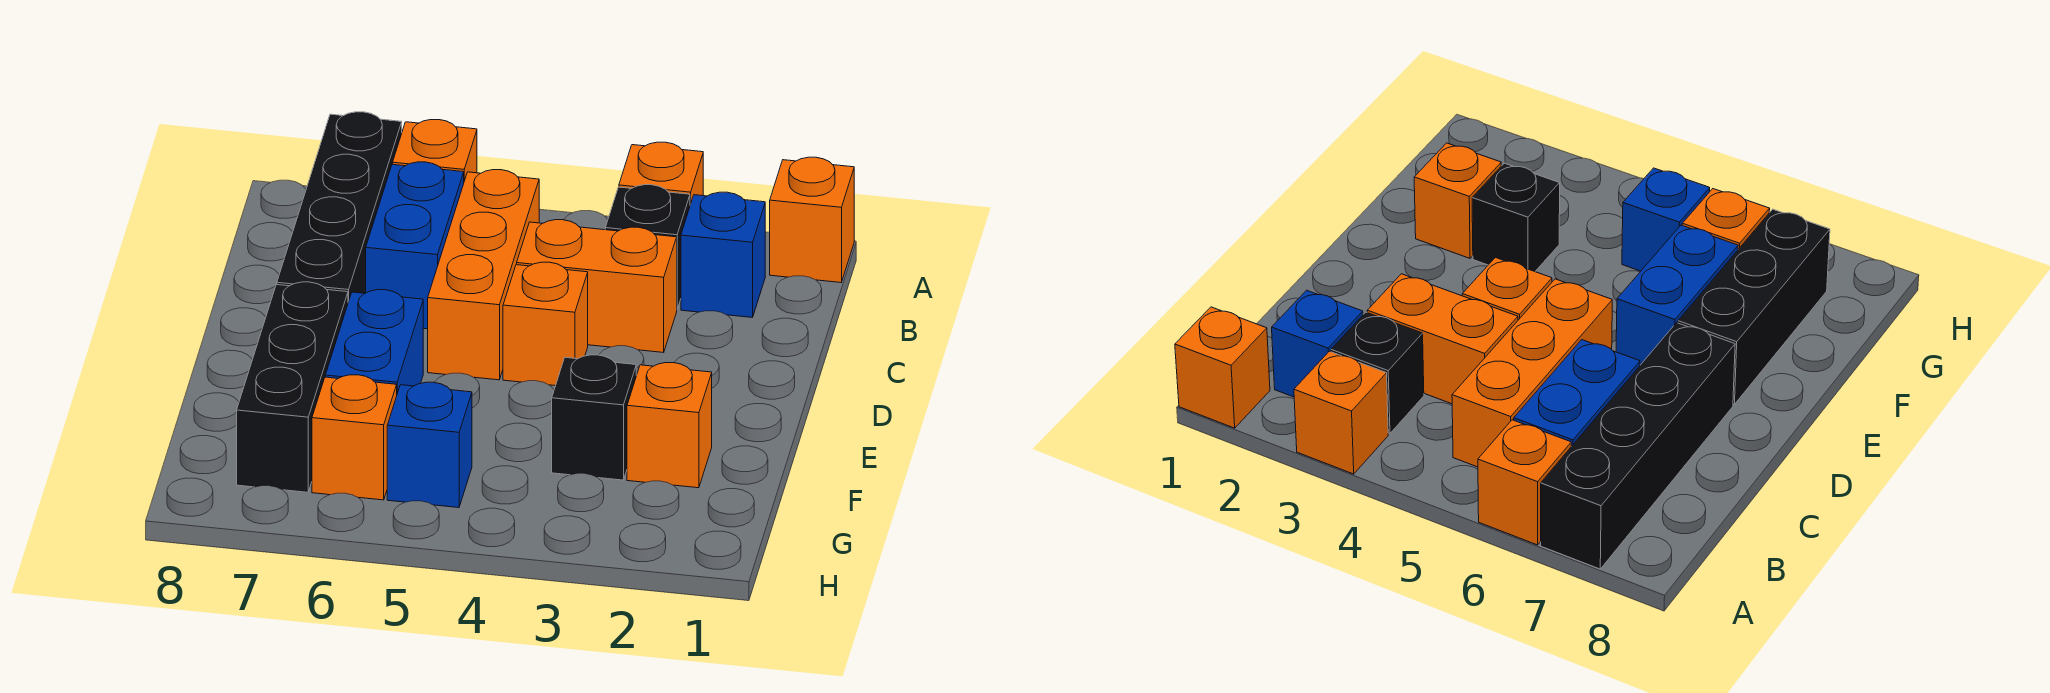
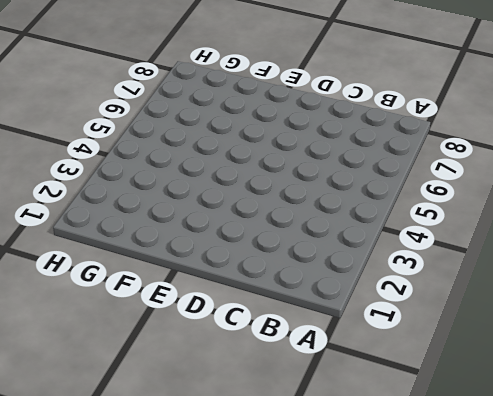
none -> orange brick A1 level 1
none -> orange brick A3 level 1
none -> orange brick A6 level 1

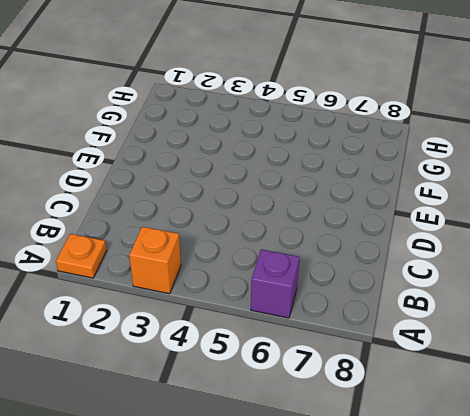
orange plate A1 level 1 -> orange brick A1 level 1
purple brick A6 level 1 -> orange brick A6 level 1
none -> black brick A7:D7 level 1
none -> blue brick B2 level 1
none -> black brick B3 level 1

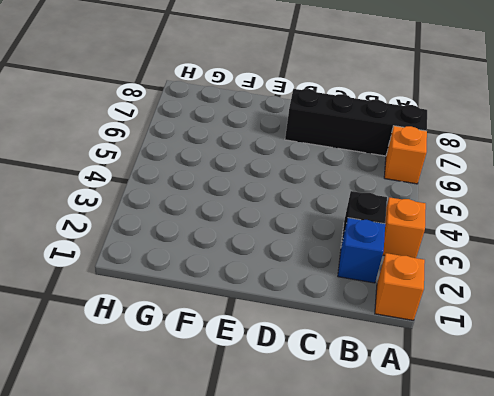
none -> orange brick B5:D5 level 1
none -> blue brick B6:C6 level 1
none -> orange brick C3:C4 level 1

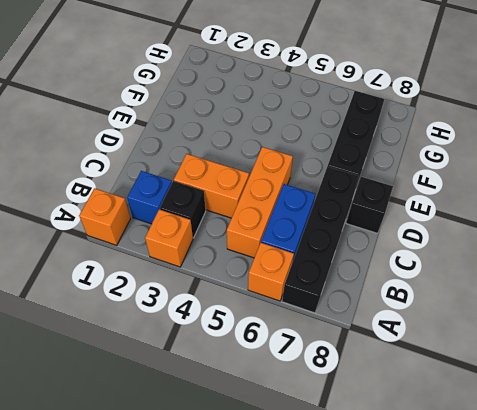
black brick D8 level 1 -> black brick F3 level 1
none -> orange brick D4 level 1
none -> blue brick E6:F6 level 1
none -> orange brick F2 level 1

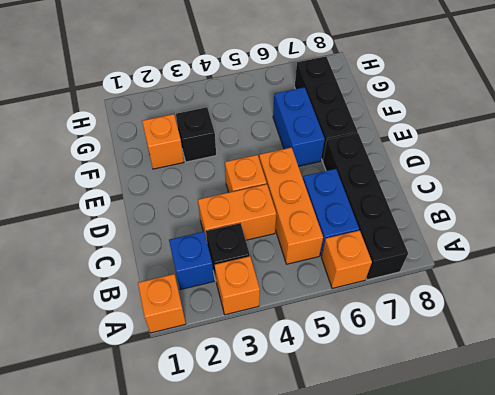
none -> blue brick G5 level 1
none -> orange brick G6 level 1

